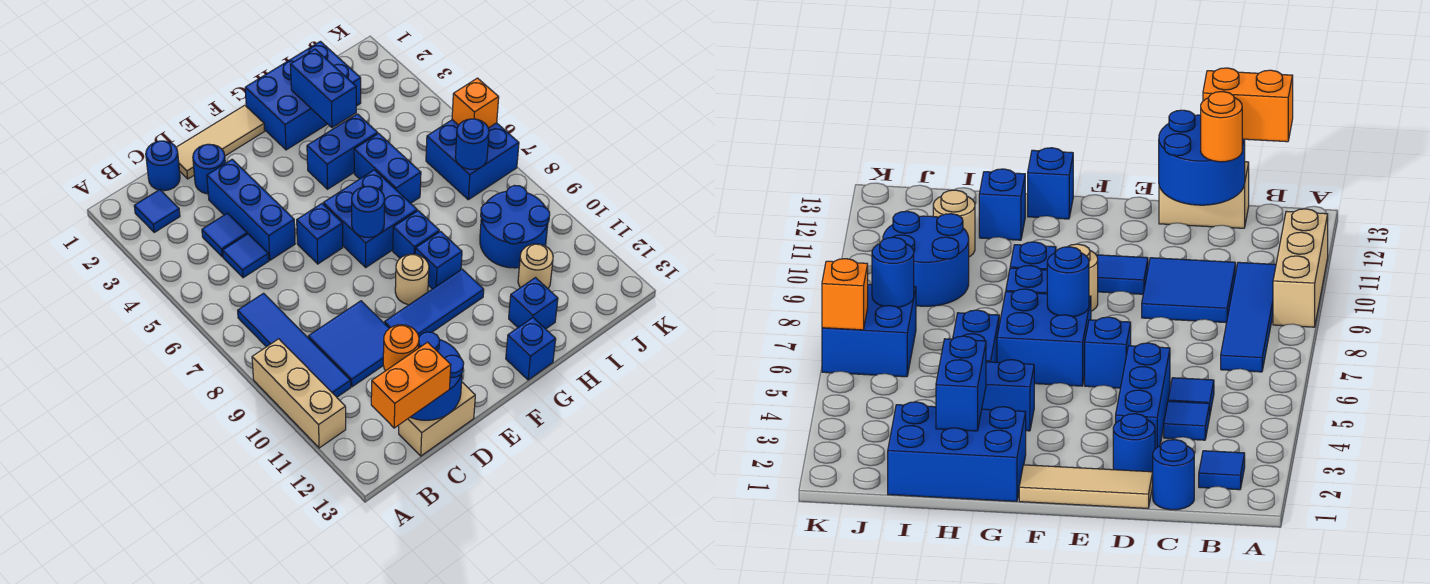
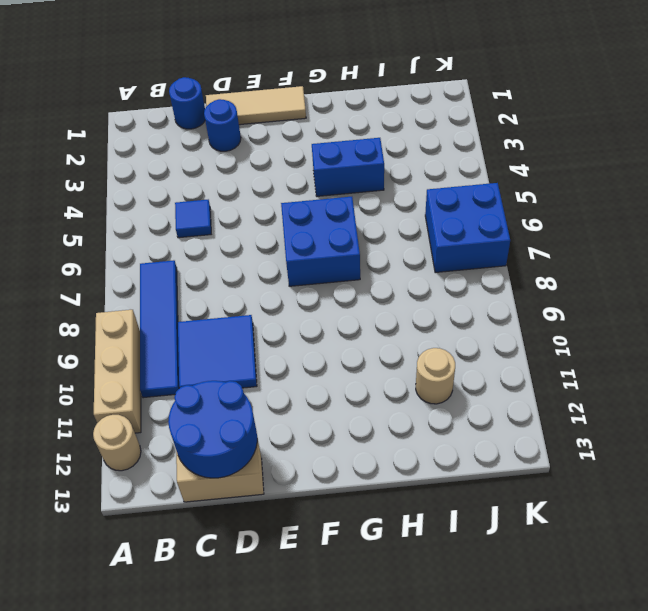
tan round brick A12 level 1 -> tan round brick F9 level 1
none -> blue tile B2 level 1
none -> blue tile C4 level 1
none -> blue brick D3:D5 level 1
none -> blue brick E6 level 1

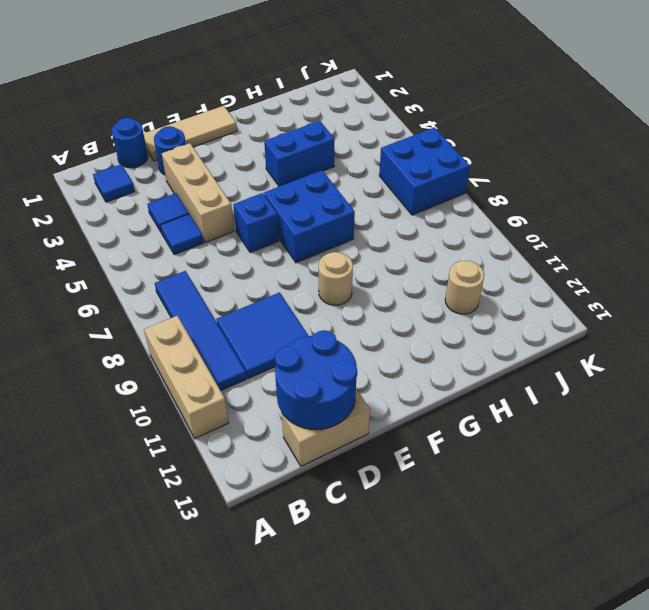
tan brick D3:D5 level 1 -> blue brick D3:D5 level 1
none -> blue tile E10:G10 level 1
none -> blue brick G1:I2 level 1
none -> blue brick G8 level 1
none -> blue brick G9 level 1

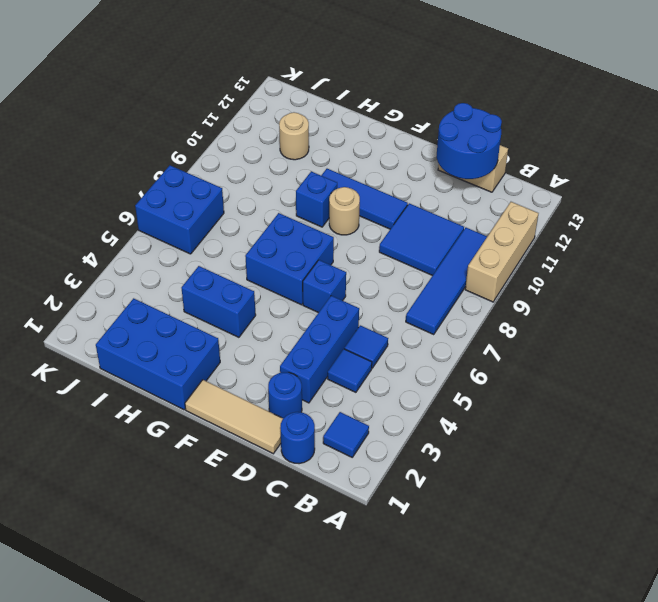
none -> blue brick G8 level 1
none -> blue brick G13 level 1
none -> blue brick H5:H6 level 1
none -> blue brick H12 level 1

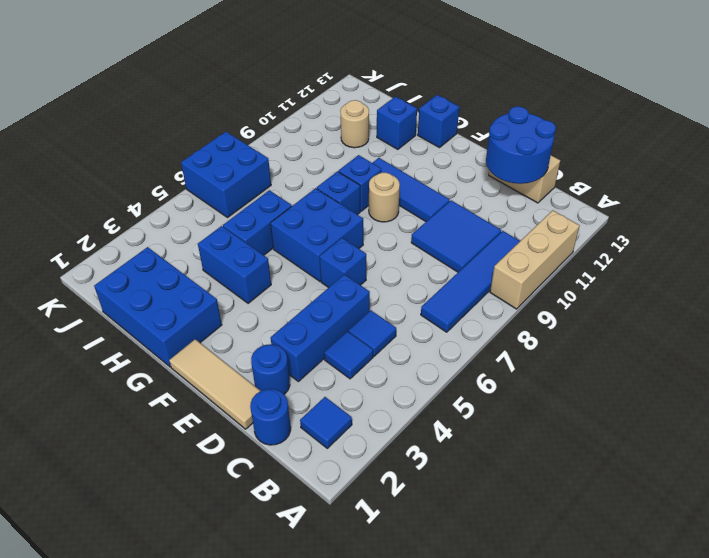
none -> blue round brick I9:J10 level 1
none -> blue round brick F7 level 2
none -> blue brick H2:H3 level 2
none -> blue round brick J7 level 2

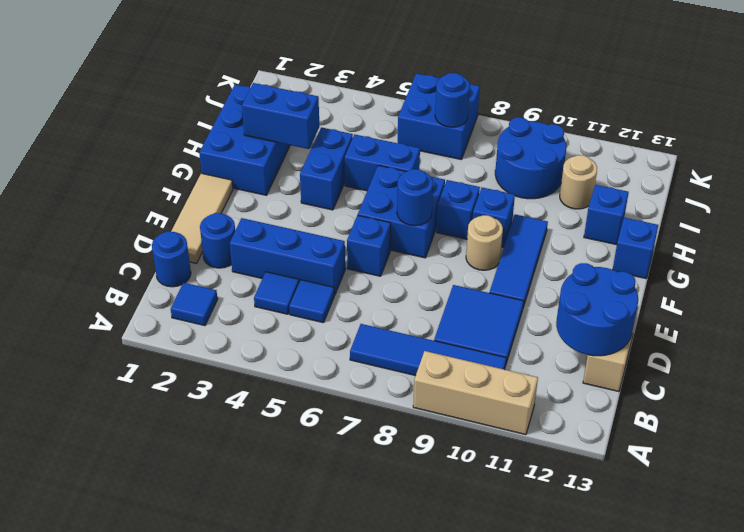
none -> orange brick K6 level 2
none -> orange brick B13:C13 level 3
none -> orange round brick C12 level 3

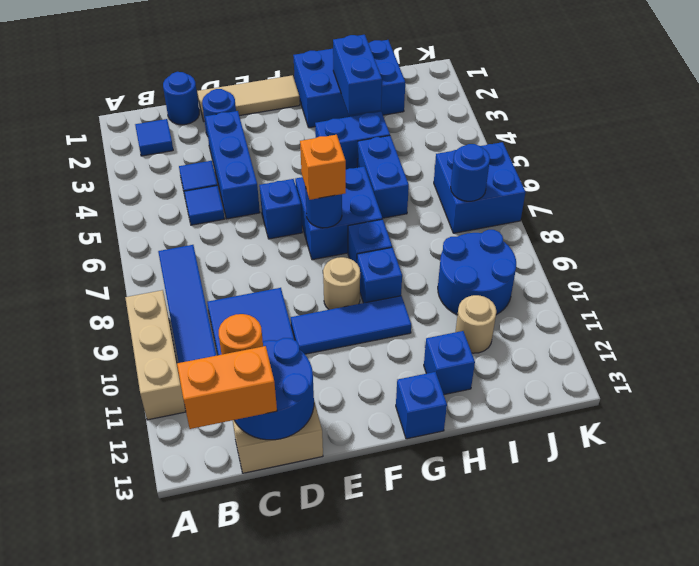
orange brick F7 level 3 -> orange brick K6 level 2

